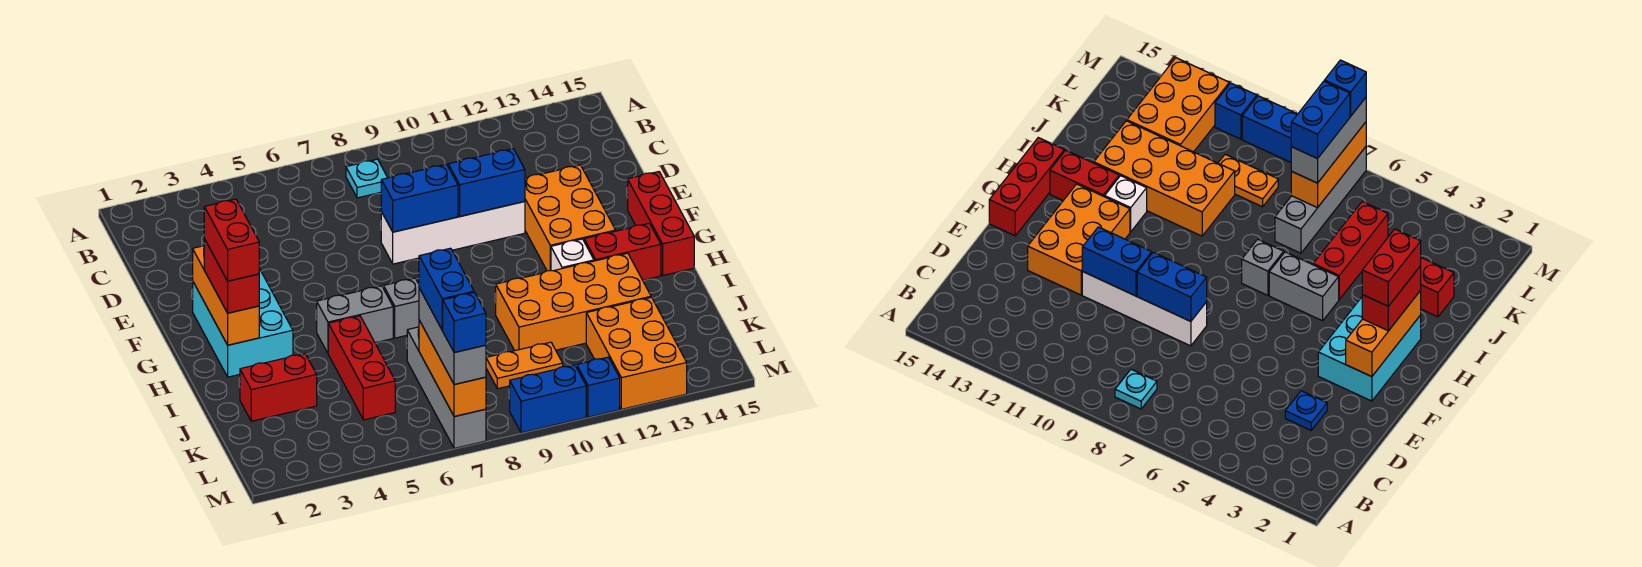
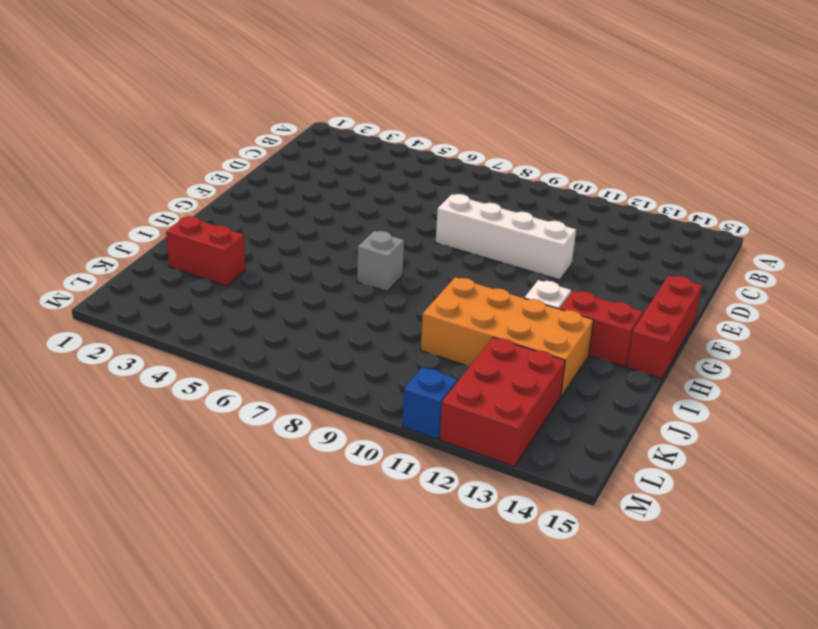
red brick K12:M13 level 1 -> orange brick K12:M13 level 1
none -> cyan plate B8 level 1
none -> blue plate D3 level 1
none -> orange brick E12:G13 level 1

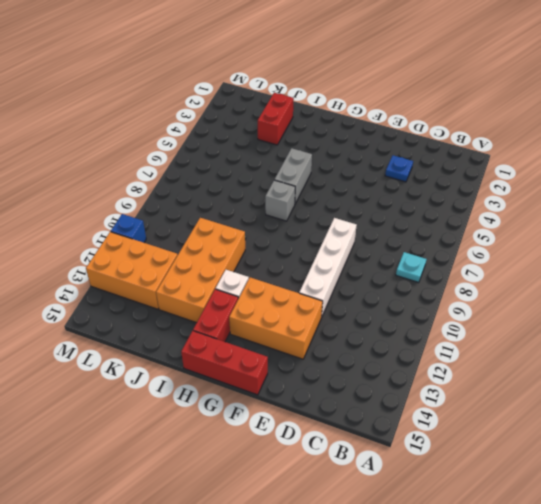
none -> cyan brick F2:H3 level 1
none -> red brick I5:K5 level 1
none -> grey brick J7:M7 level 1

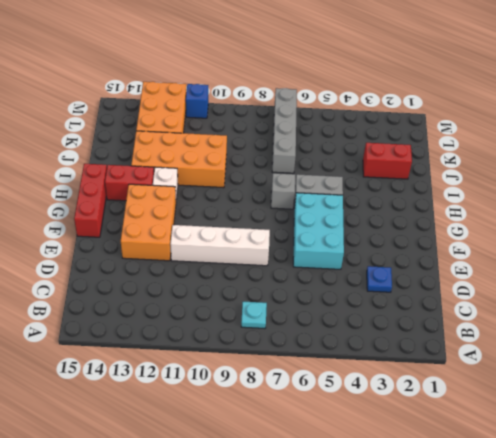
cyan brick E5:G6 level 1 -> cyan brick F2:H3 level 1
none -> red brick I5:K5 level 1
none -> orange plate K9:K10 level 1
none -> blue brick M9:M10 level 1

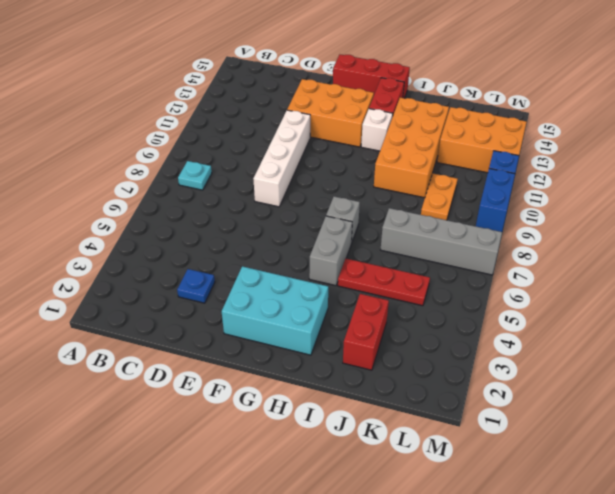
red plate I5:K5 level 1 -> red brick I5:K5 level 1
none -> blue brick E8:E9 level 2
none -> blue brick E10:E11 level 2
none -> orange brick F2:H2 level 2

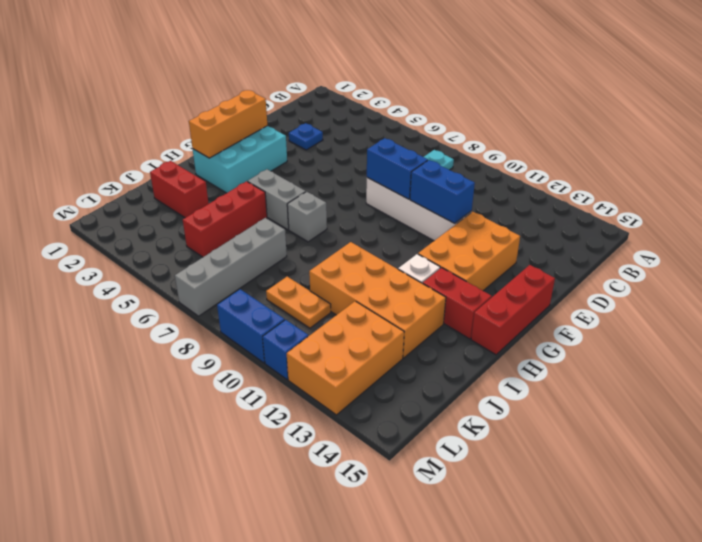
none -> orange brick K7:M7 level 2
none -> red brick G2:H2 level 3
none -> grey brick K7:M7 level 3

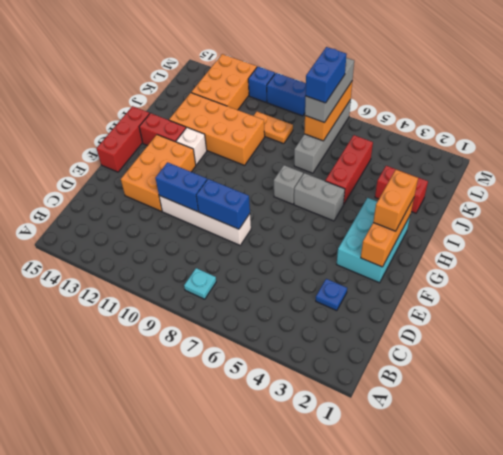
orange brick G2:H2 level 3 -> red brick G2:H2 level 3
none -> red brick G2:H2 level 4
none -> blue brick M7 level 4

